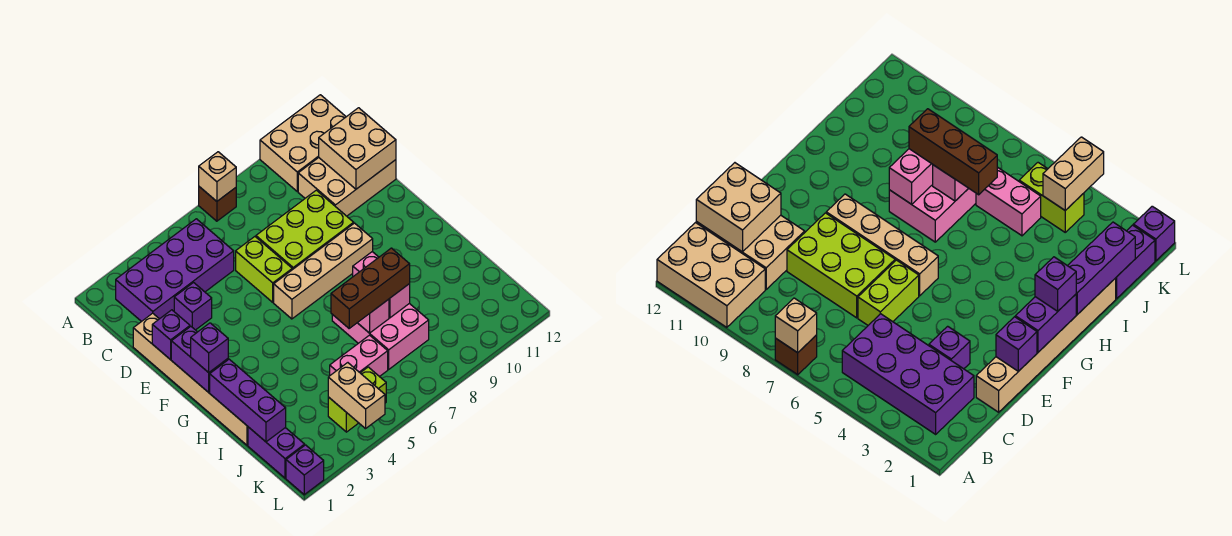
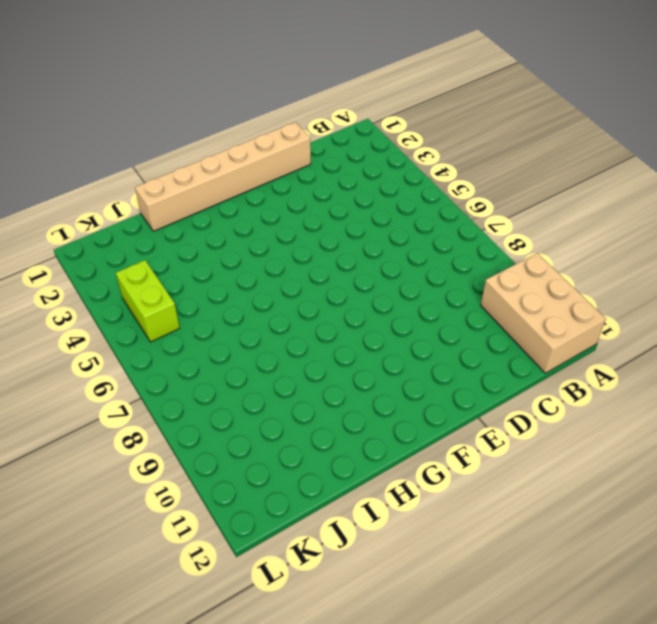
none -> brown brick A7 level 1
none -> purple brick B2:C5 level 1
none -> tan brick C10:D12 level 1

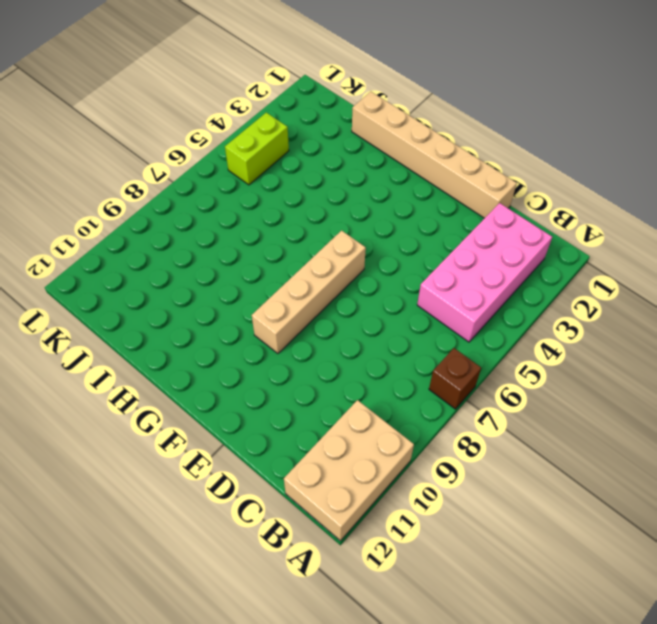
pink brick B2:C5 level 1 -> purple brick B2:C5 level 1
none -> tan brick C10:D12 level 1
none -> purple brick D3 level 1
none -> lime brick D6:E6 level 1

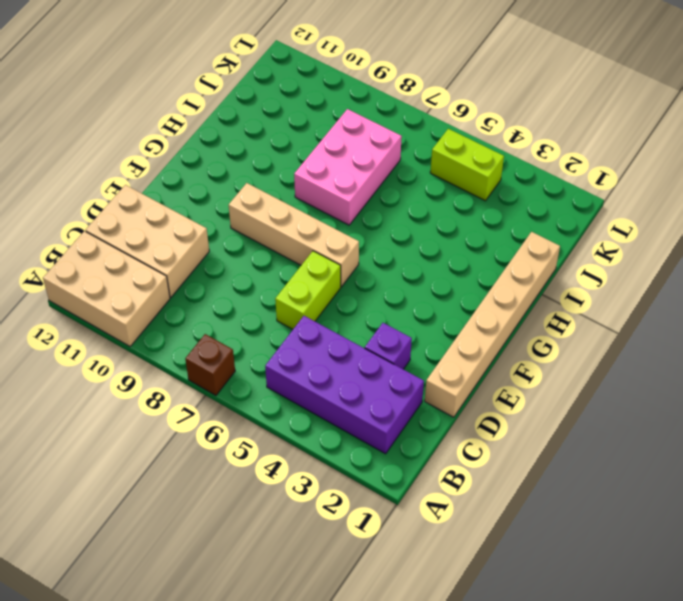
none -> lime brick D7:E9 level 1
none -> purple brick J1:K1 level 1
none -> pink brick J5:J6 level 1

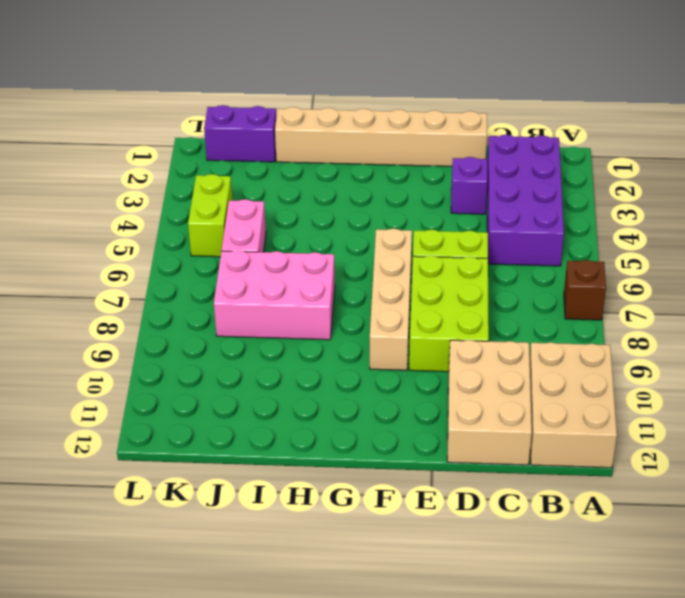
none -> purple brick L1 level 1
none -> tan brick A7 level 2
none -> tan brick C11:D12 level 2

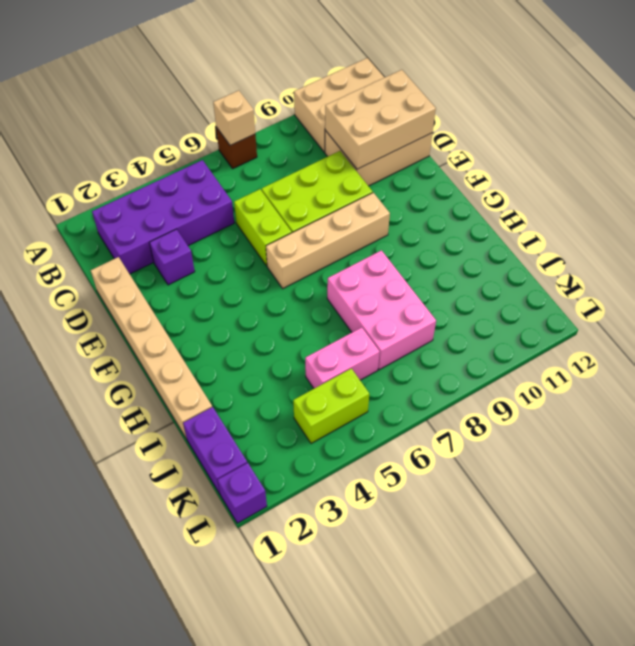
tan brick C10:D12 level 2 -> tan brick C11:D12 level 2
none -> purple brick E1 level 2
none -> purple brick F1:G1 level 2
none -> purple brick H1:J1 level 2

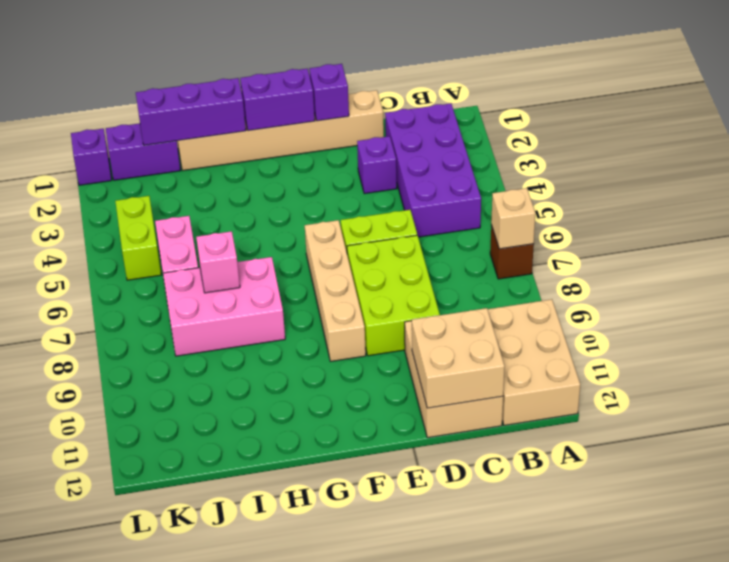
none -> pink brick H8:I8 level 2
none -> tan brick K4:L4 level 2
none -> purple brick G1 level 3

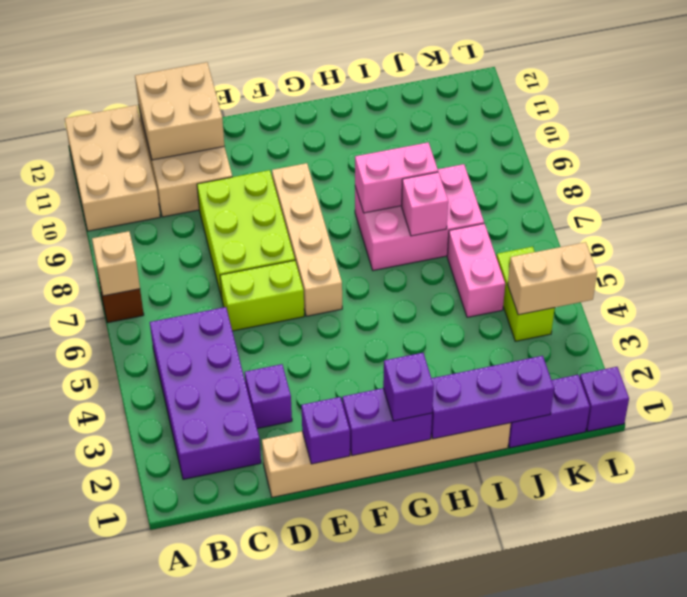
none -> brown brick I6:I8 level 3

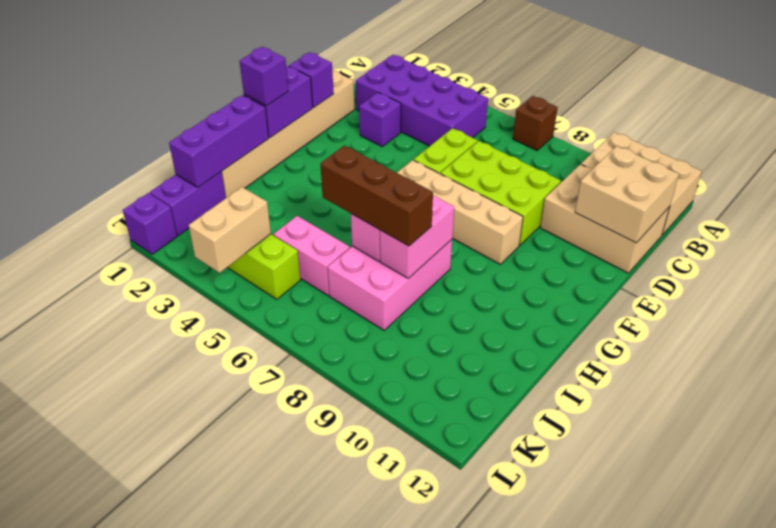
none -> tan brick A7 level 2

